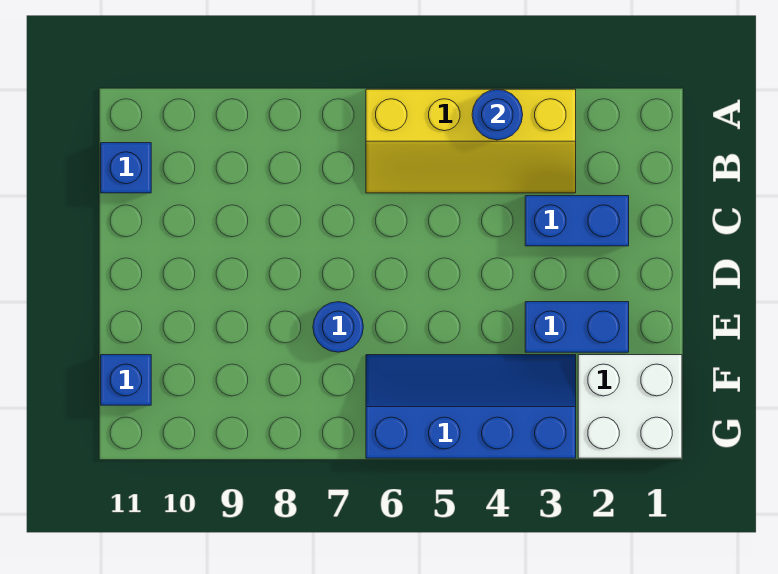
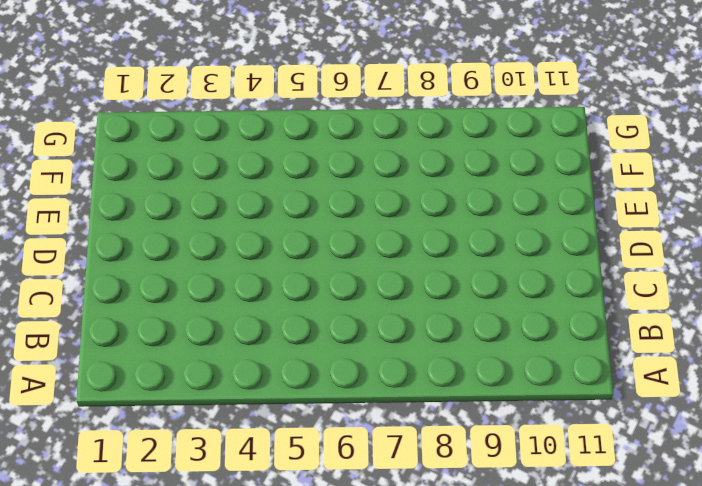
none -> yellow slope A3:B6 level 1 top A
none -> blue brick B11 level 1

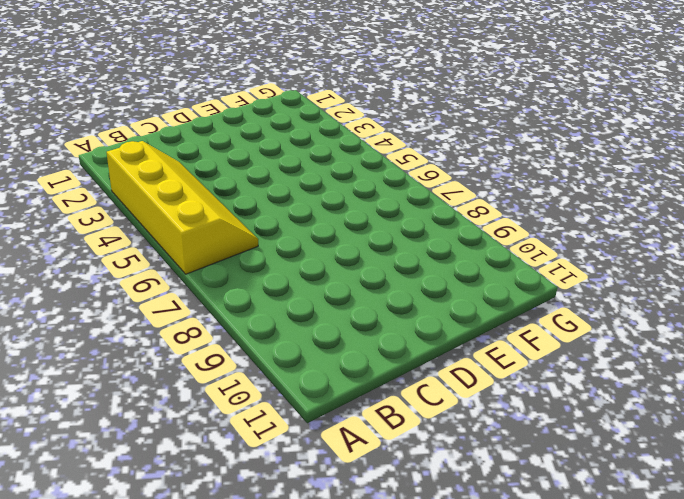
none -> blue brick B11 level 1
none -> blue brick C2:C3 level 1

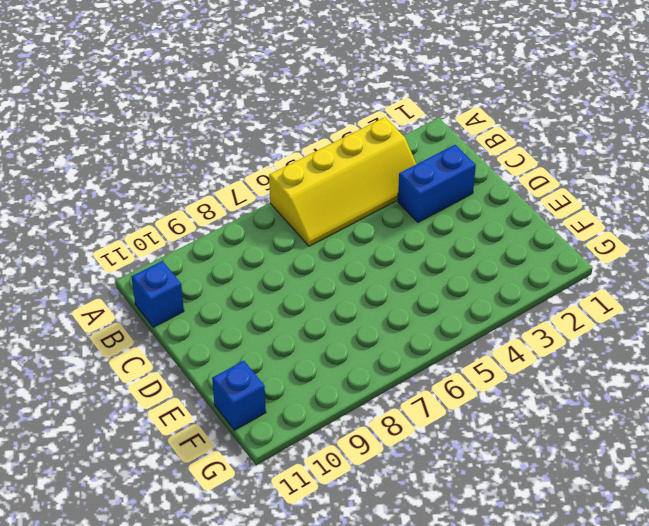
none -> blue brick E2:E3 level 1
none -> blue round brick E7 level 1

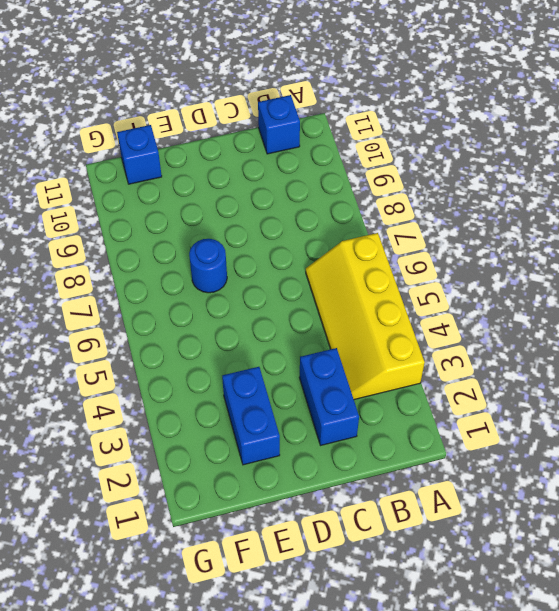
none -> white brick F1:G2 level 1
none -> blue slope F3:G6 level 1 top G

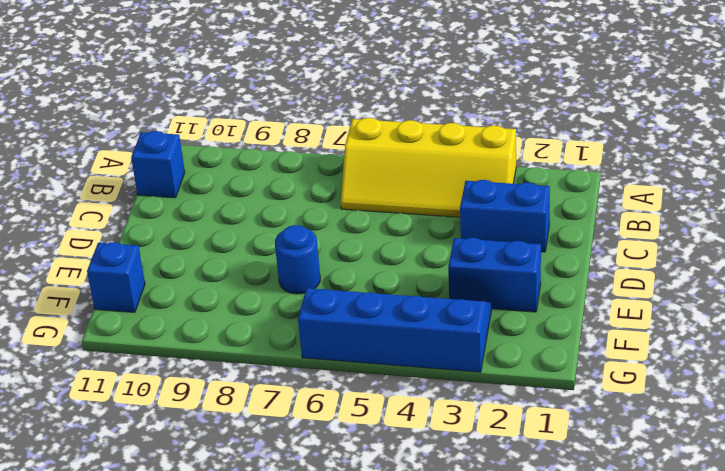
none -> white brick F1:G2 level 1
none -> blue round brick A4 level 2

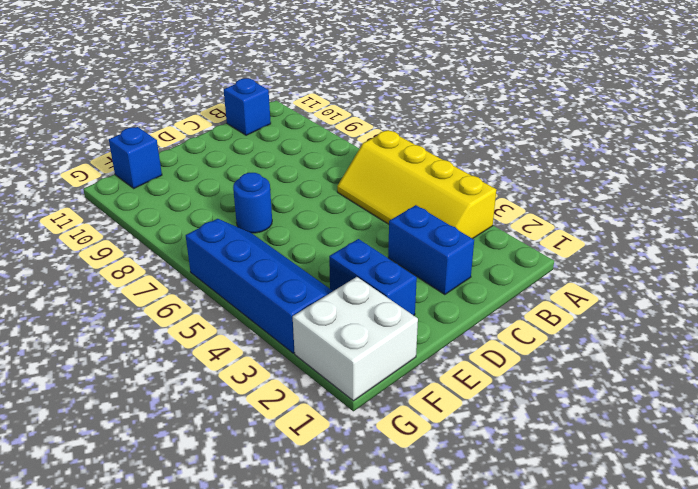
none -> blue round brick A4 level 2

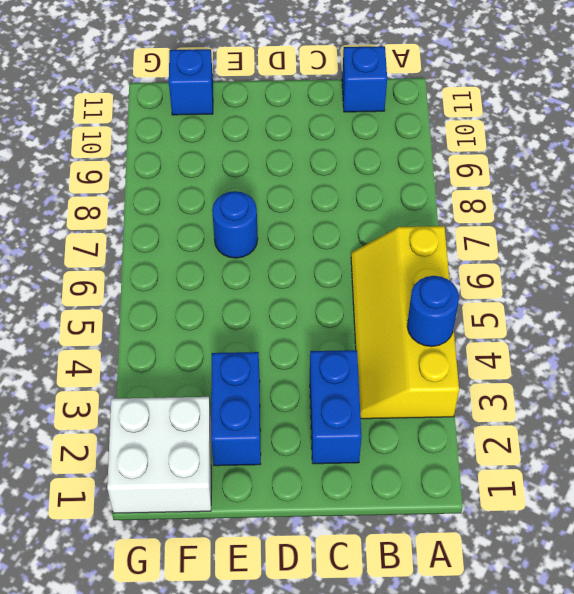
none -> blue slope F3:G6 level 1 top G

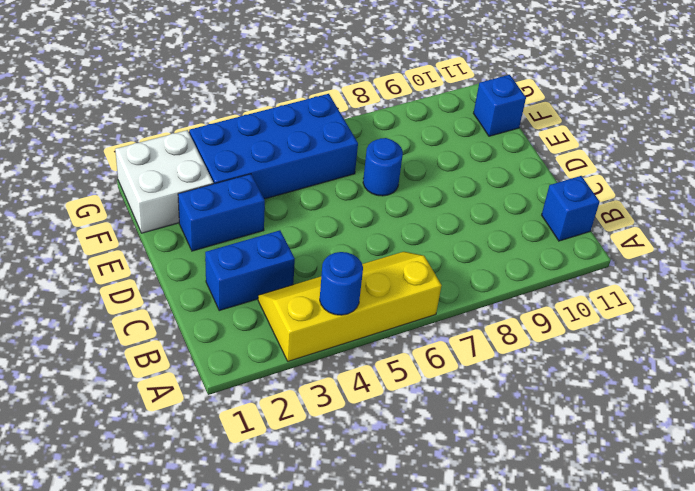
blue brick F3:G6 level 1 -> blue slope F3:G6 level 1 top G

